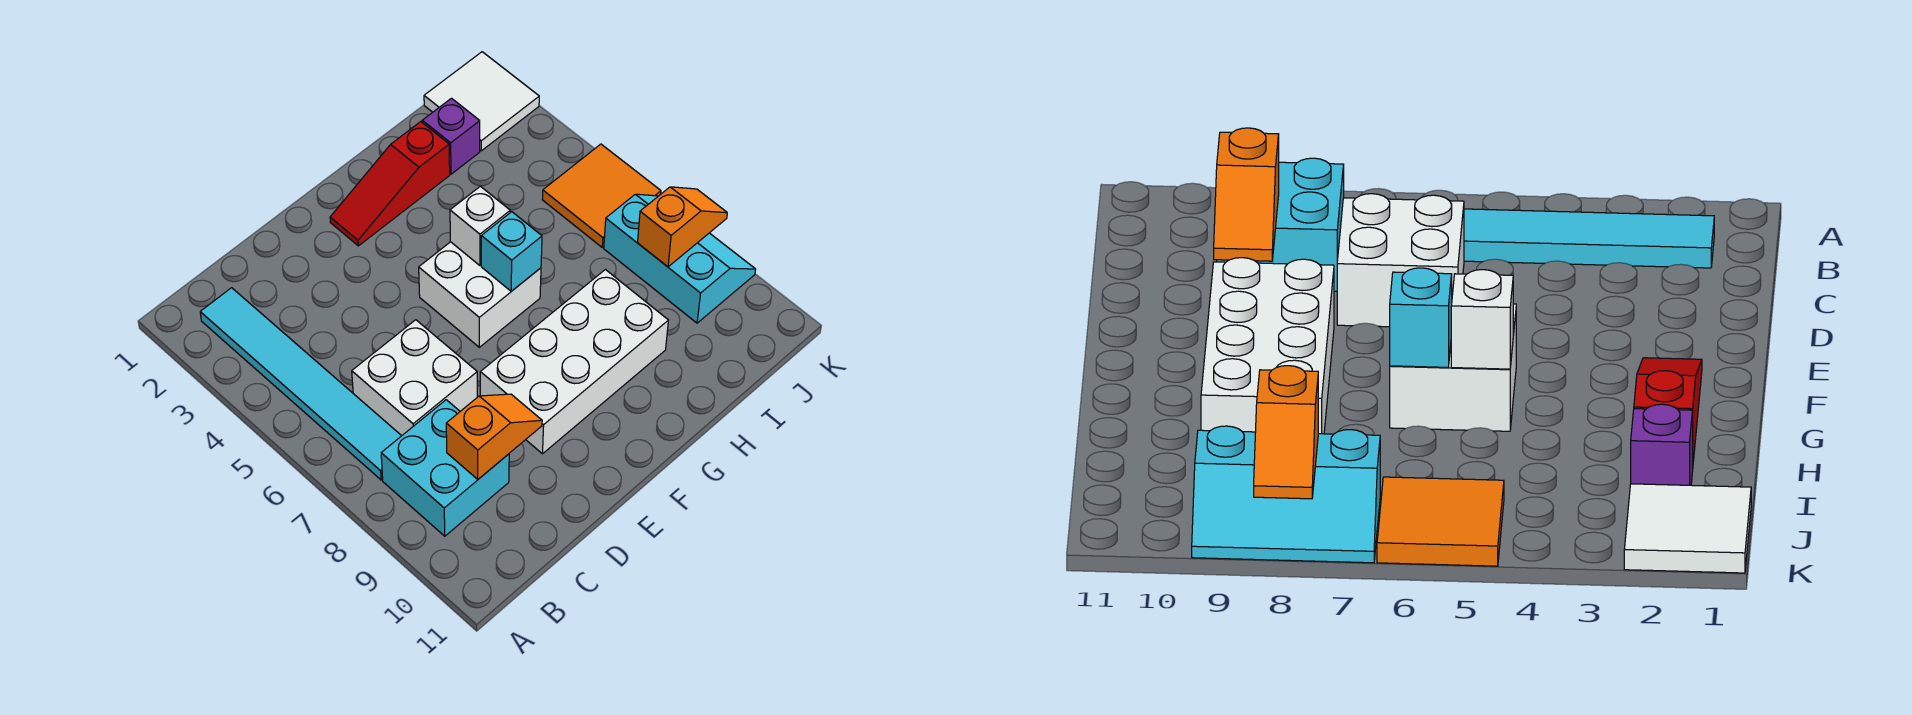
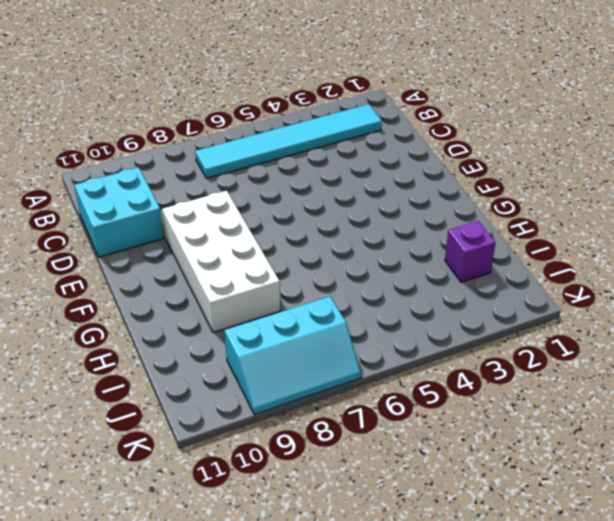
cyan brick C10:D11 level 1 -> cyan brick B8:C9 level 1
none -> white brick C6:D7 level 1
none -> red slope F2:H2 level 1 top H
none -> white brick F5:G6 level 1

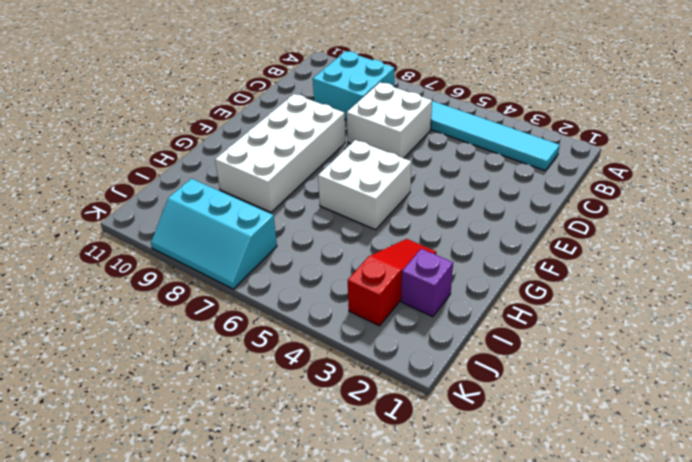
red slope H3:J3 level 1 top J -> red slope F2:H2 level 1 top H
none -> white tile J1:K2 level 1
none -> orange tile J5:K6 level 1
none -> orange slope C9:D9 level 2 top C

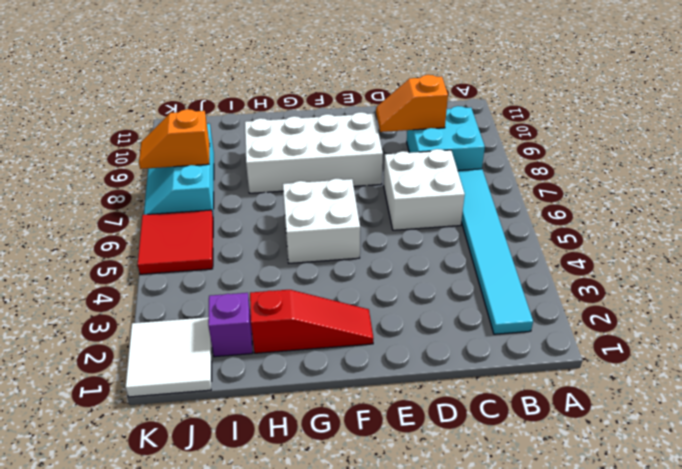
red tile J5:K6 level 1 -> orange tile J5:K6 level 1
none -> white brick G5 level 2
none -> cyan brick G6 level 2

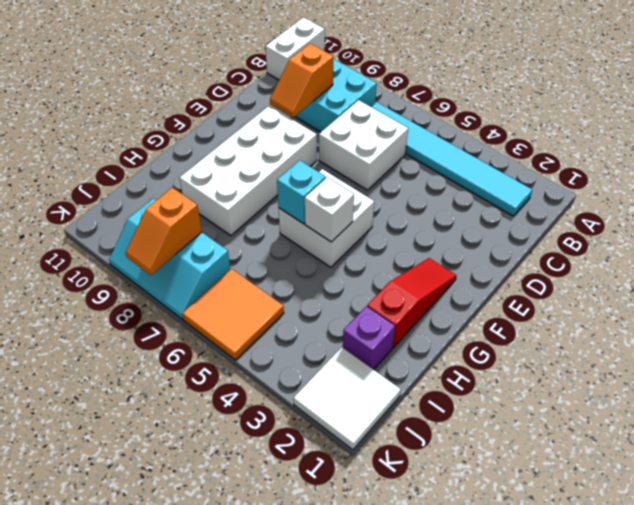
white brick A11:B11 level 1 -> none

